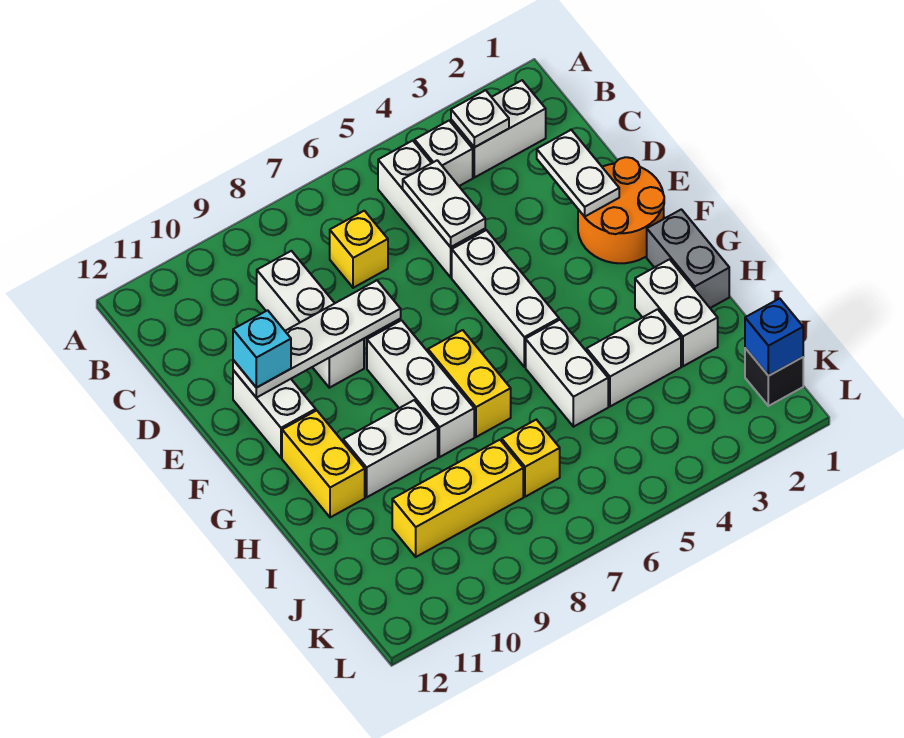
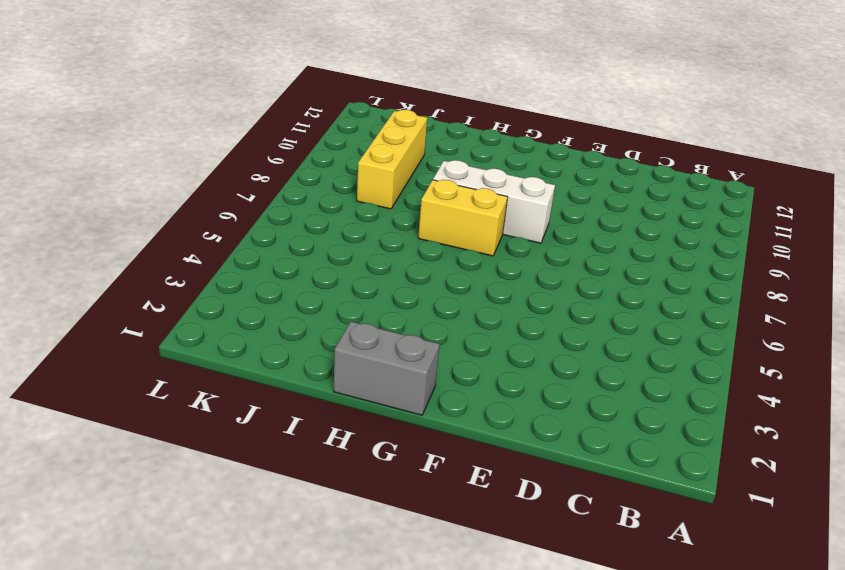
none -> white brick B2:B3 level 1
none -> white brick B4 level 1
none -> white brick B5:D5 level 1

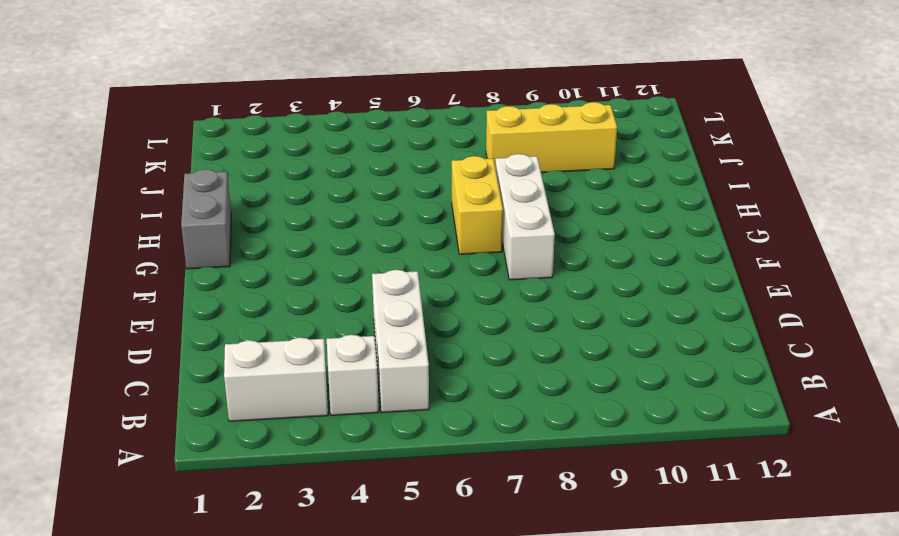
none -> yellow brick C7 level 1
none -> white brick C9:E9 level 1
none -> orange round brick E1:F2 level 1

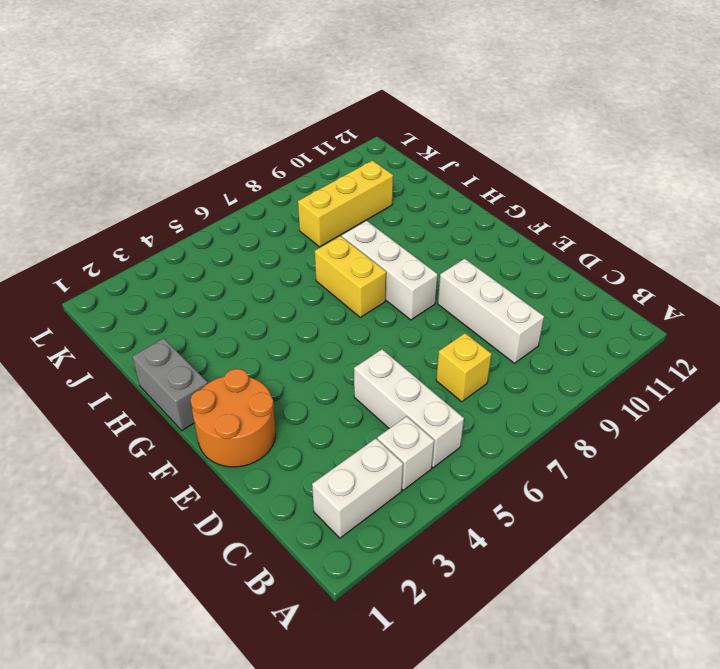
none -> white brick E5:G5 level 1
none -> white brick E11:F11 level 1
none -> yellow brick G11:H11 level 1

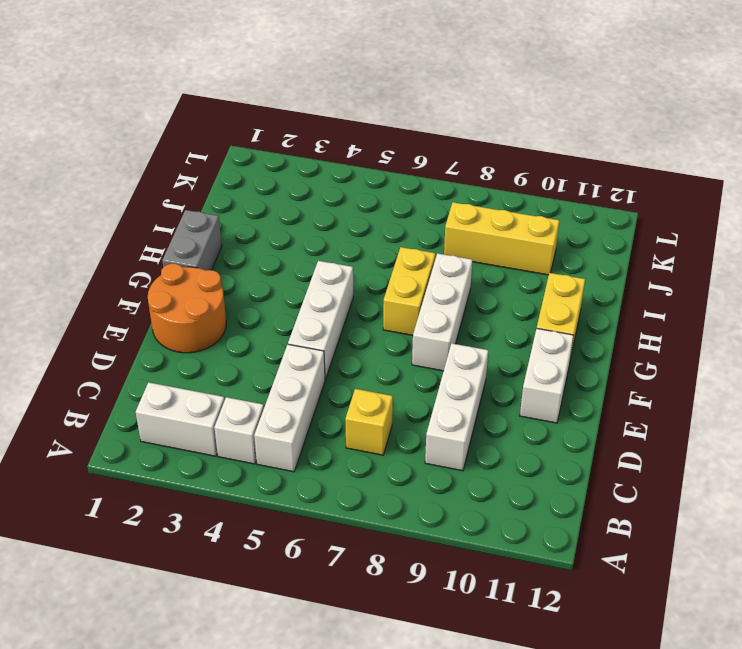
none -> white brick H2:I2 level 1
none -> white brick H5:I5 level 1
none -> white brick H9:H10 level 1

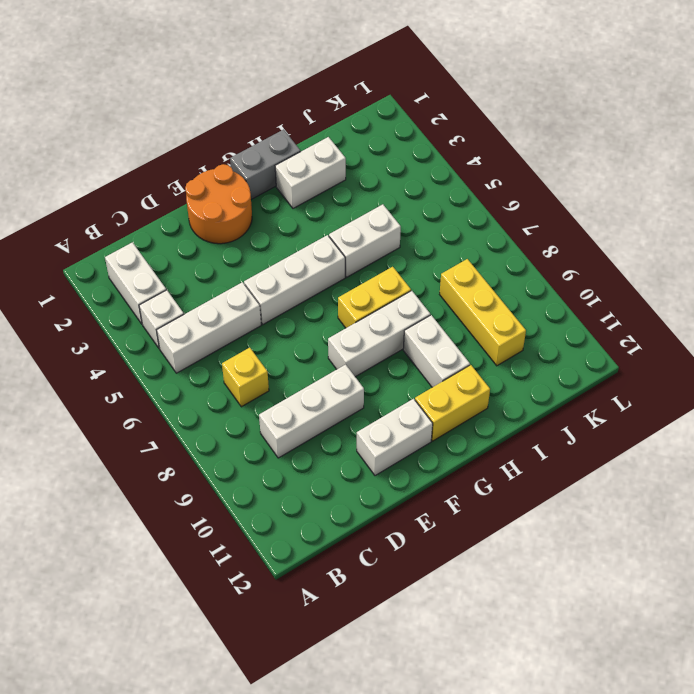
none -> white brick I3:I4 level 1
none -> yellow brick J7 level 1
none -> black brick K1 level 1

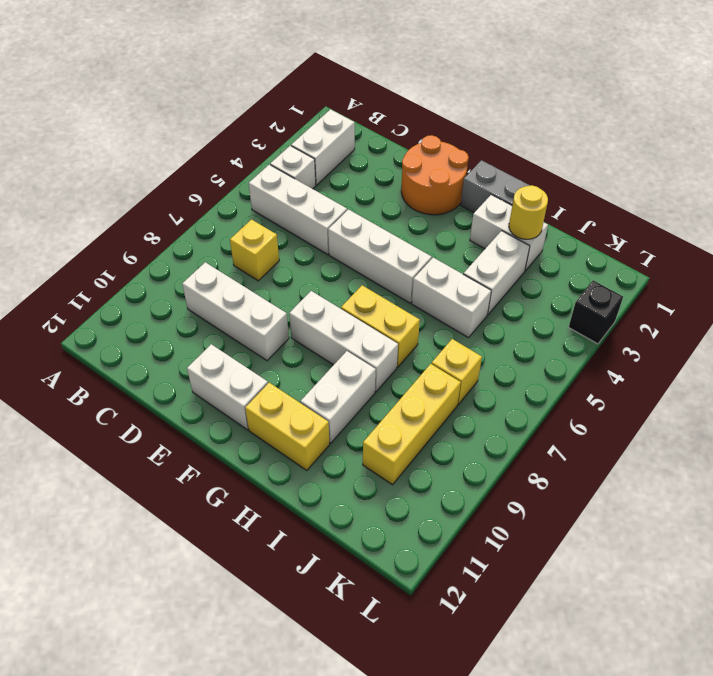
yellow round brick I2 level 2 -> none
black brick L3 level 1 -> black brick K1 level 1
none -> white plate B3 level 2
none -> white plate C5:D5 level 2
none -> white plate D2:E2 level 2

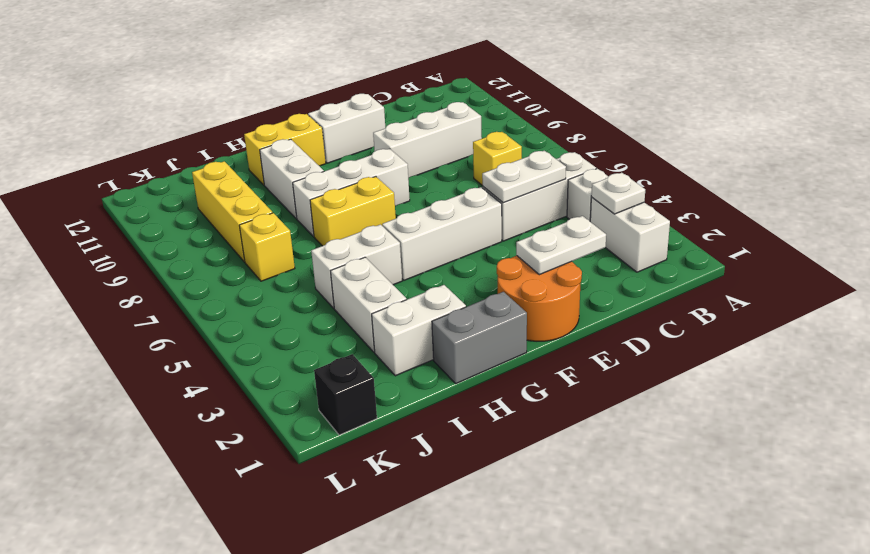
none -> white plate E8:E11 level 2
none -> blue brick K1 level 2
none -> cyan brick E11 level 3

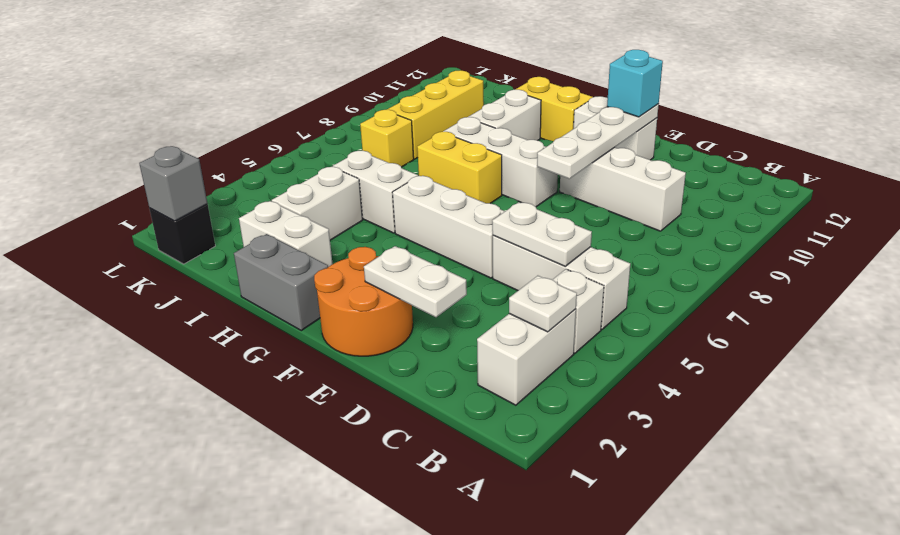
grey brick K1 level 2 -> blue brick K1 level 2
none -> yellow brick C7 level 1

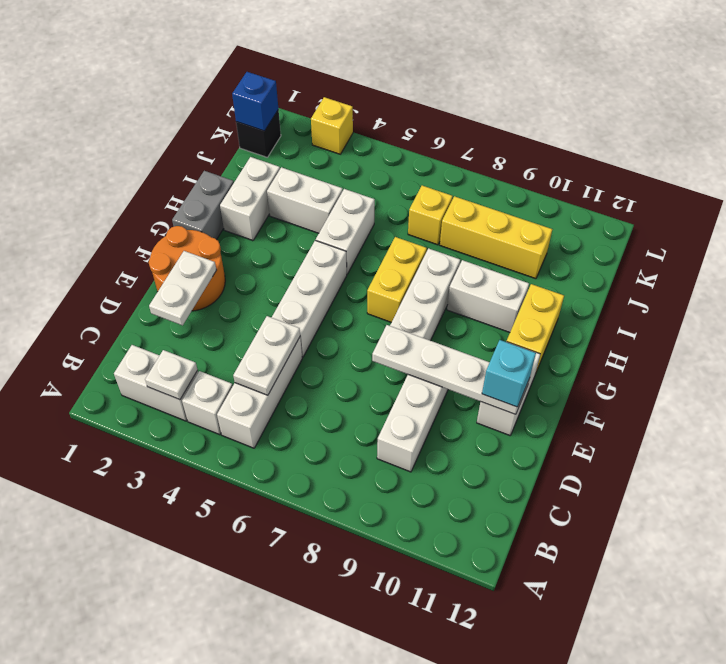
yellow brick L3 level 1 -> yellow brick C7 level 1

